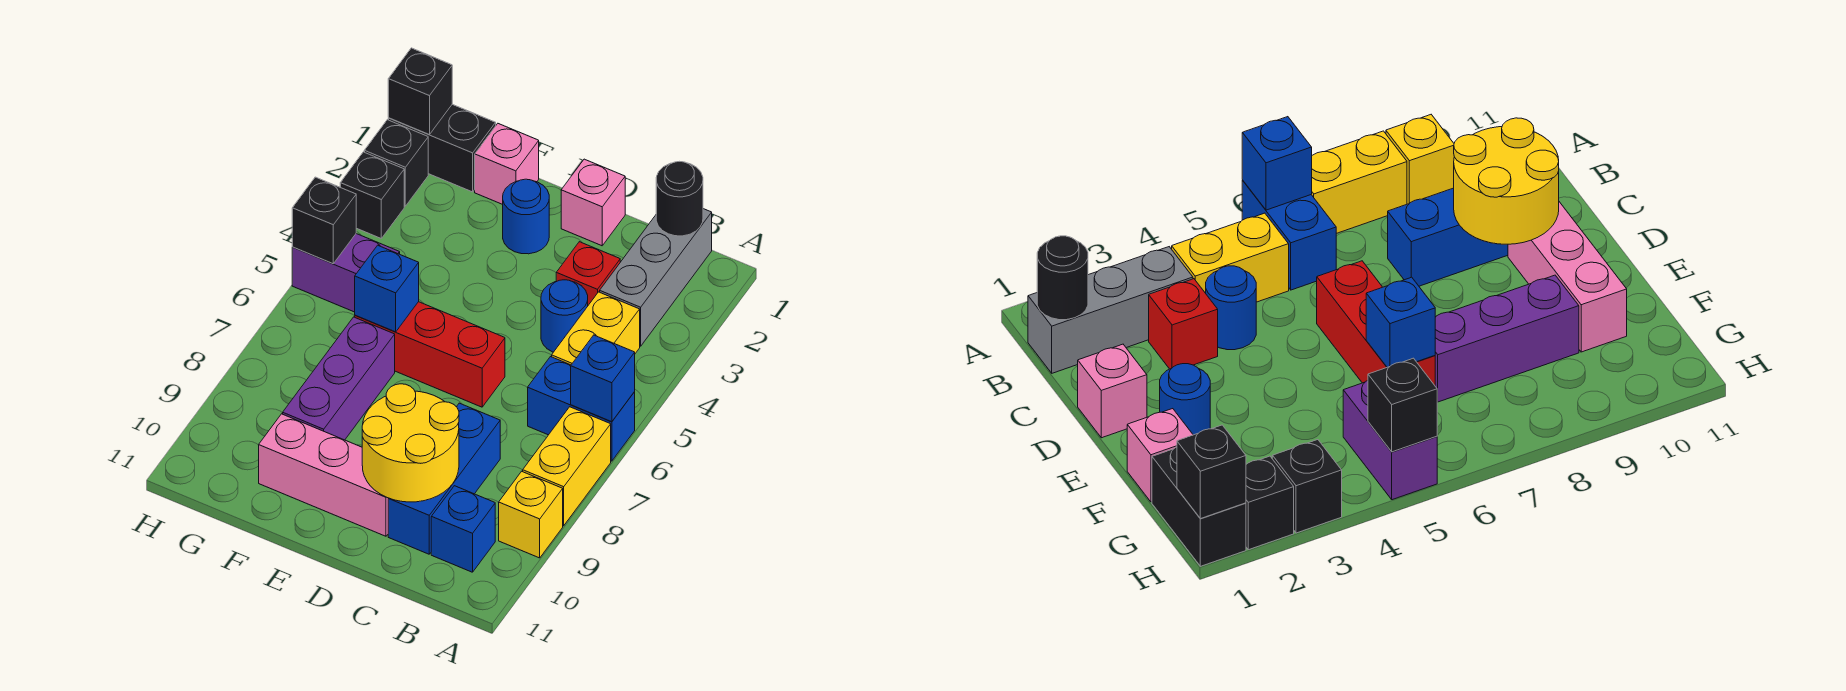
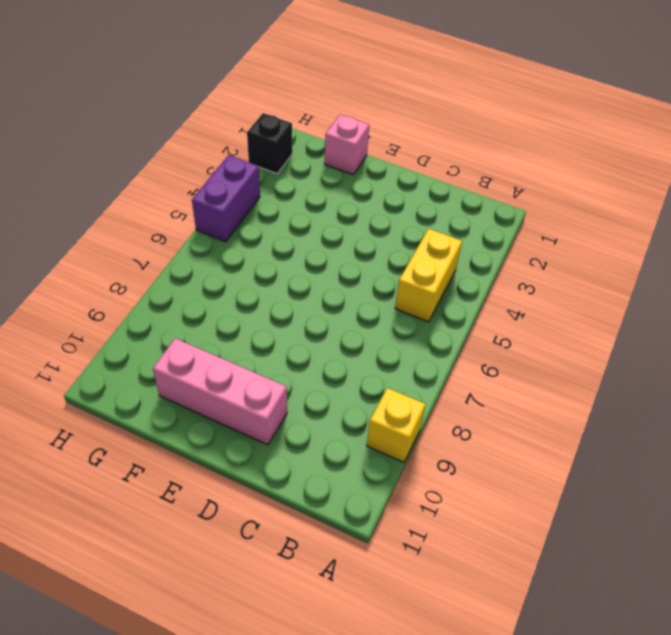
purple brick H4:H5 level 1 -> purple brick G5:H5 level 1
none -> blue brick A6:B6 level 1
none -> yellow brick A7:A8 level 1
none -> grey brick B1:B3 level 1

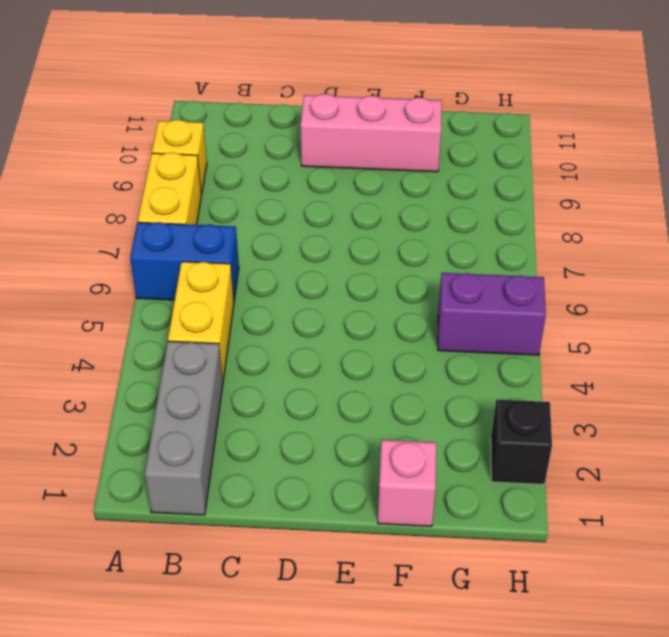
none -> blue brick B10 level 1
none -> red brick C3 level 1
none -> blue round brick C4 level 1

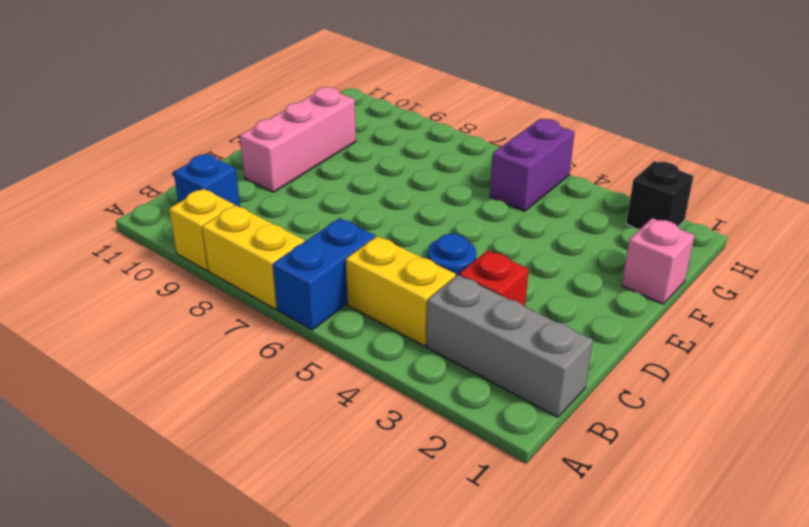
none -> blue brick C8:C10 level 1
none -> pink brick D1 level 1
none -> red brick D6:F6 level 1

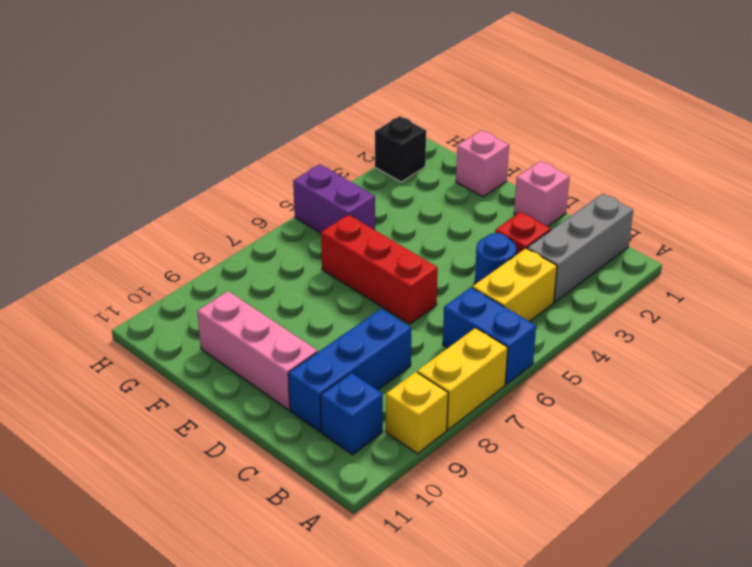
none -> blue round brick E2 level 1
none -> purple brick F7:F9 level 1
none -> black brick G1:H1 level 1

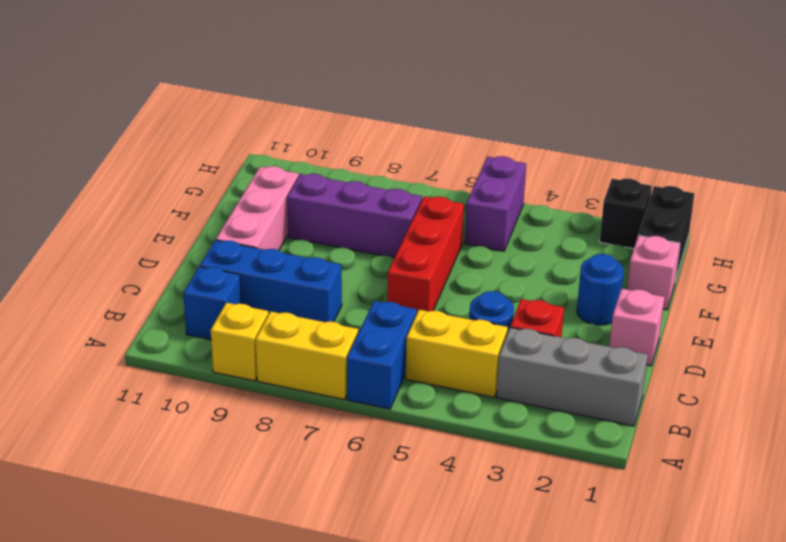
none -> black brick H3 level 1
none -> blue brick A6 level 2
none -> black round brick B1 level 2

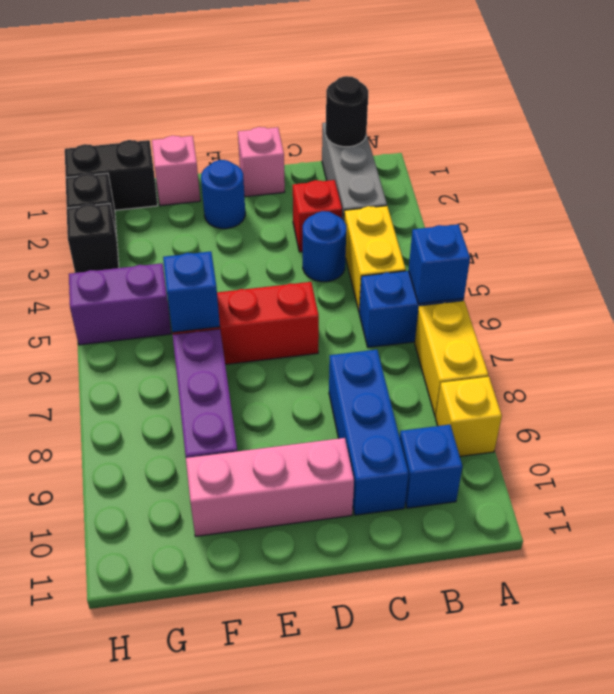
none -> yellow round brick C9:D10 level 2
none -> black brick H1 level 2
none -> black brick H5 level 2

